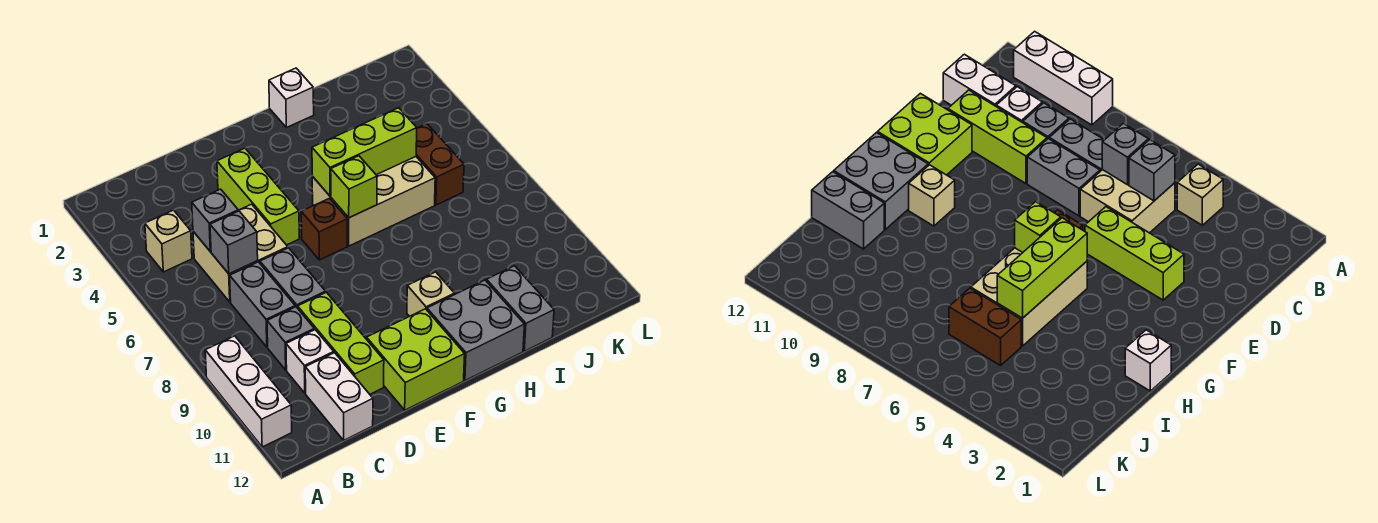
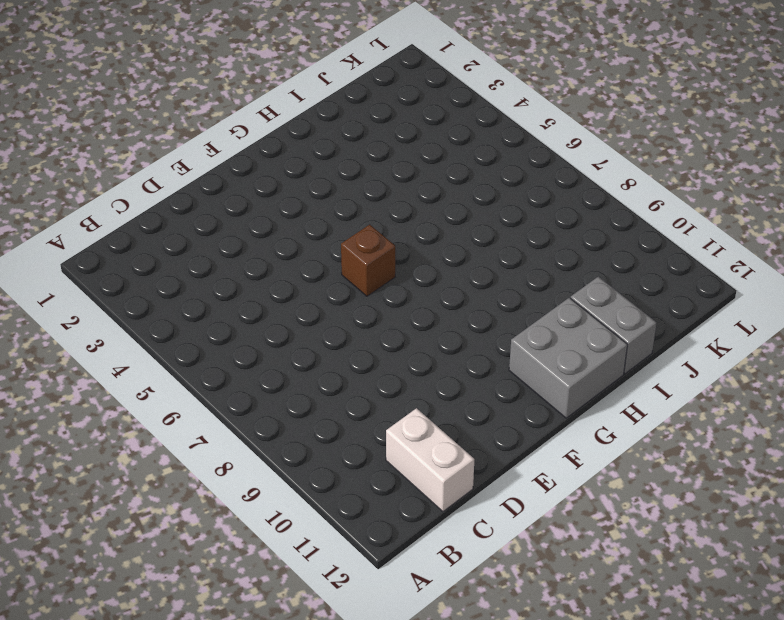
none -> white brick A9:A11 level 1
none -> tan brick B4 level 1
none -> tan brick C5:D6 level 1

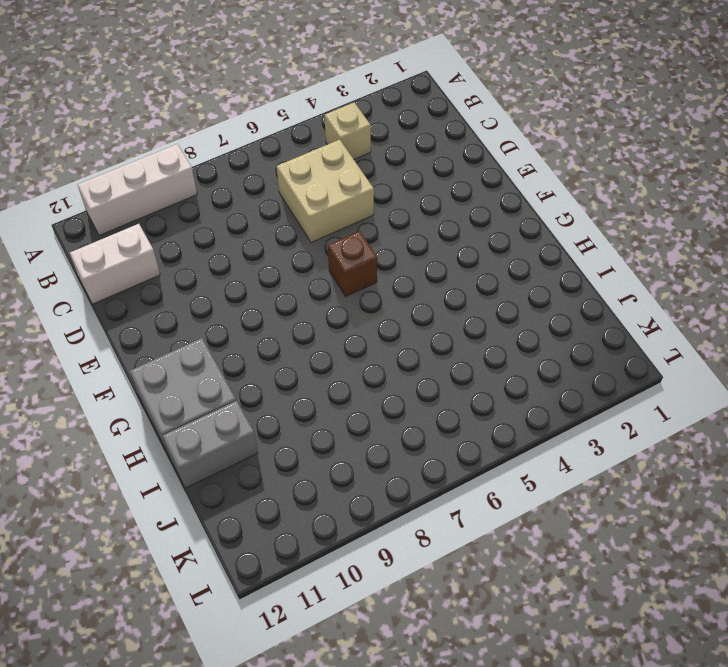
none -> grey brick C7:C8 level 1
none -> grey brick C9 level 1
none -> white brick C10 level 1

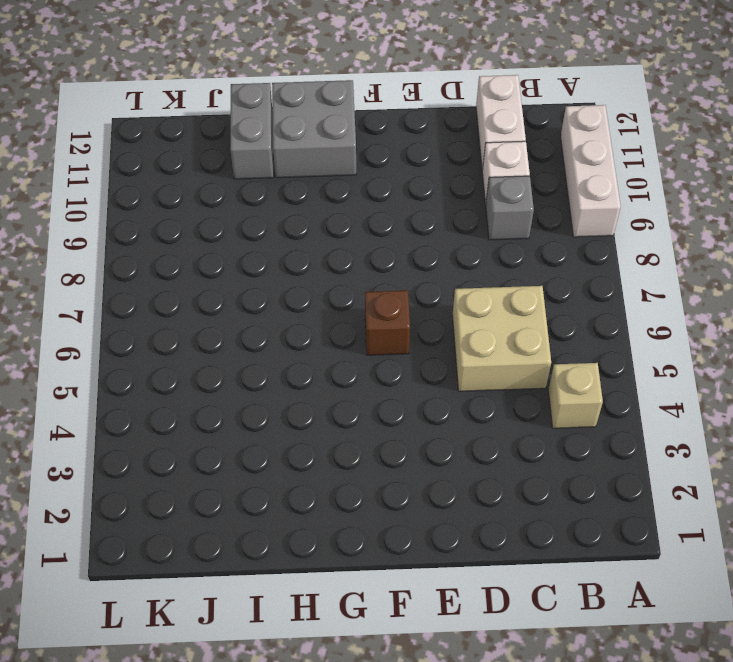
none -> grey brick C7:C8 level 1
none -> grey brick D7:D8 level 1
none -> lime brick D9:D11 level 1

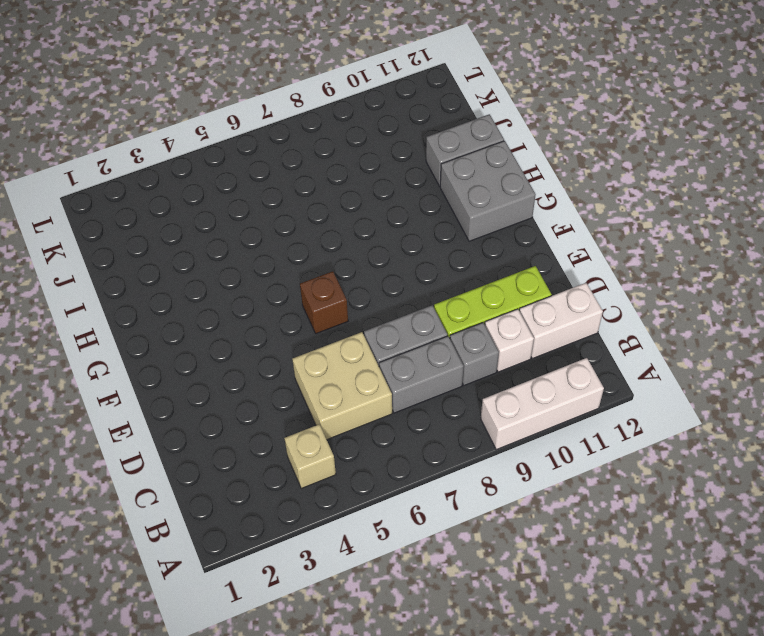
none -> lime brick E3:E5 level 1
none -> lime brick E11:F12 level 1
none -> tan brick G5:I6 level 1

